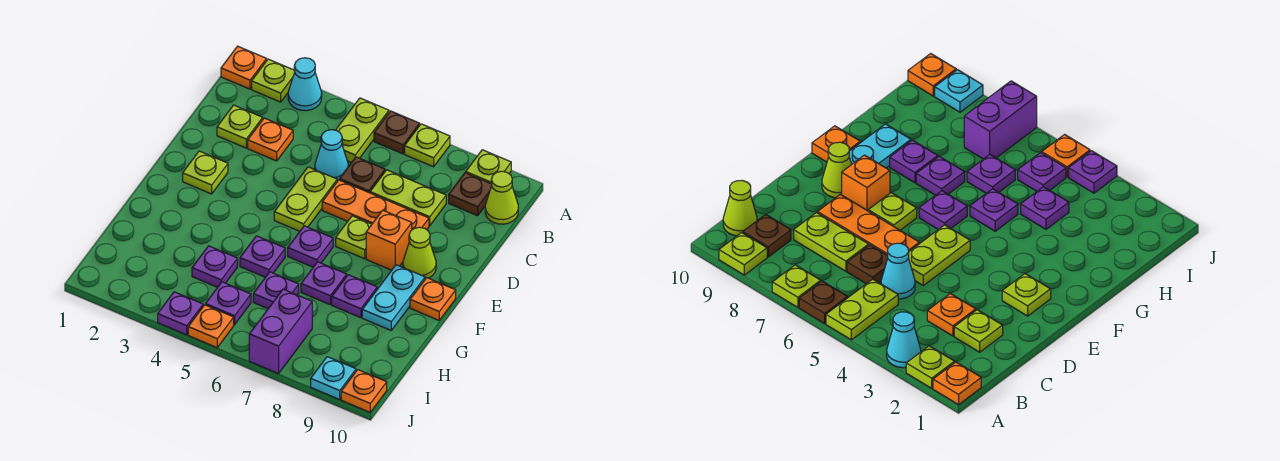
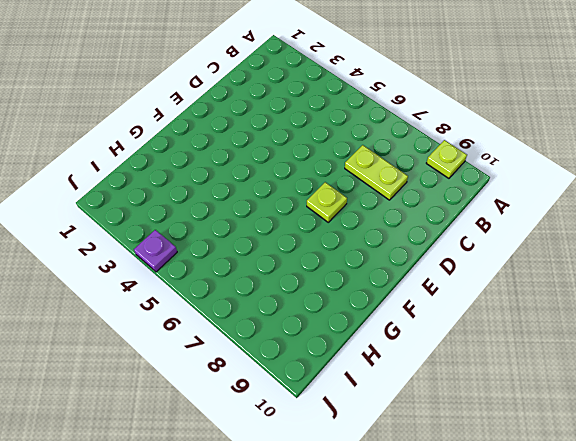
none -> orange plate A1 level 1
none -> lime plate A2 level 1
none -> cyan cone A3 level 1
none -> lime plate A5:B5 level 1

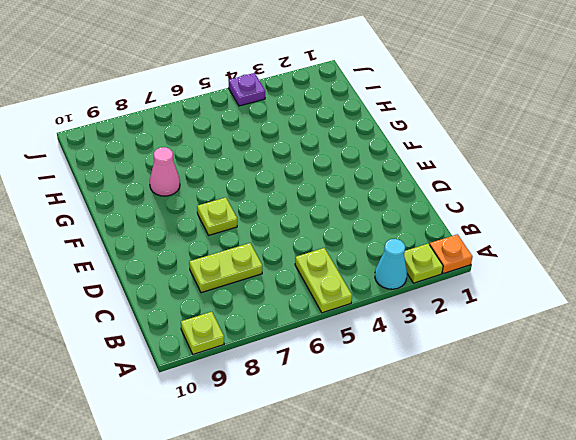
pink cone G8 level 1 -> purple plate G8 level 1
none -> brown plate A6 level 1
none -> lime plate A7 level 1
none -> brown plate B9 level 1
none -> lime cone B10 level 1

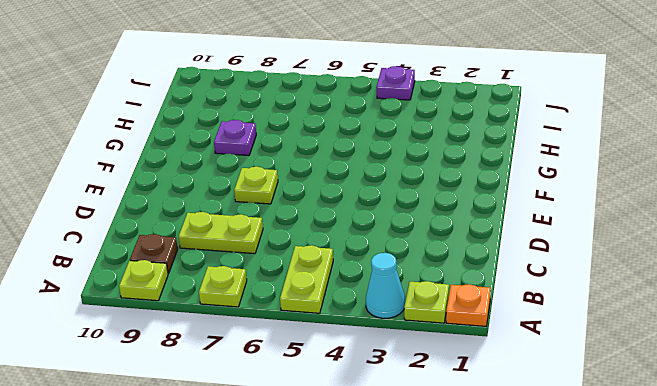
none -> brown plate A6 level 1
none -> lime cone B10 level 1
none -> lime plate C2 level 1
none -> orange plate C3 level 1

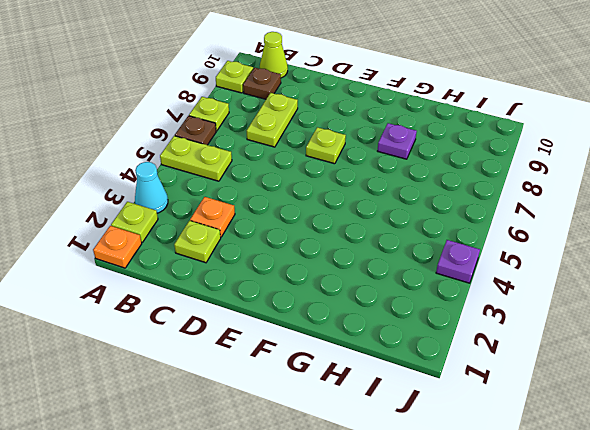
none -> cyan cone C5 level 1
none -> brown plate C6 level 1
none -> lime plate D5:E5 level 1
none -> orange plate D6:D8 level 1

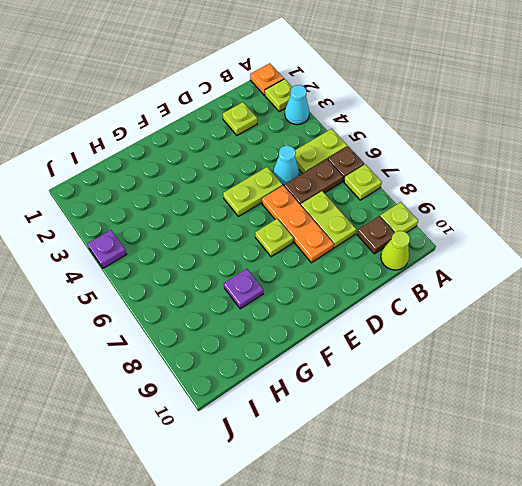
brown plate B6:C6 level 1 -> brown plate C6 level 1
none -> orange plate C3 level 1
none -> lime plate E2 level 1
none -> orange brick E8 level 1
none -> lime cone E9 level 1

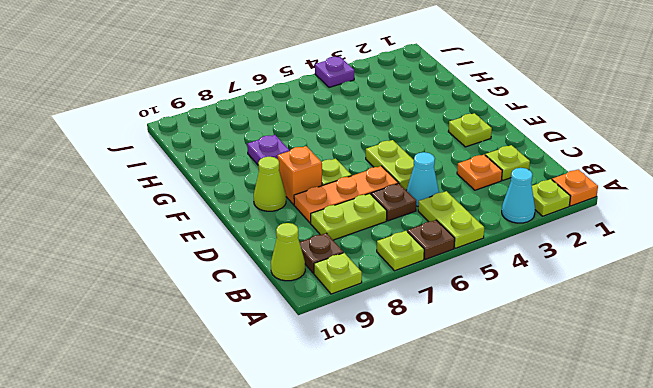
none -> purple plate F6 level 1
none -> cyan plate F9:G9 level 1
none -> orange plate F10 level 1
none -> purple plate G5 level 1

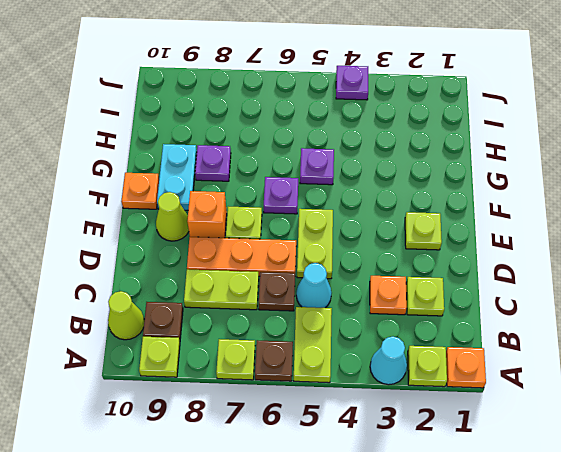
none -> purple plate G7 level 1
none -> purple plate H4 level 1
none -> purple plate H6 level 1
none -> purple plate I5 level 1

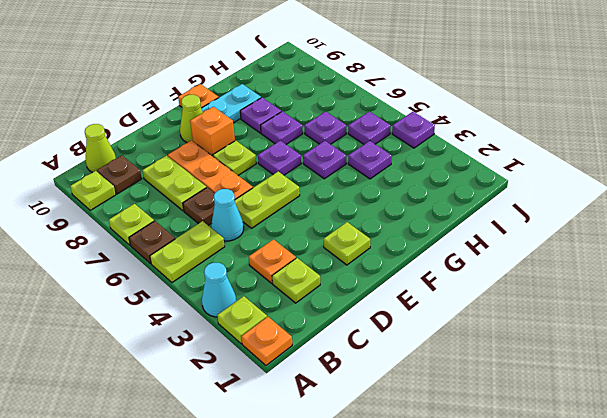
none -> purple brick I7:J7 level 1
none -> orange plate J5 level 1
none -> cyan plate J9 level 1
none -> orange plate J10 level 1

